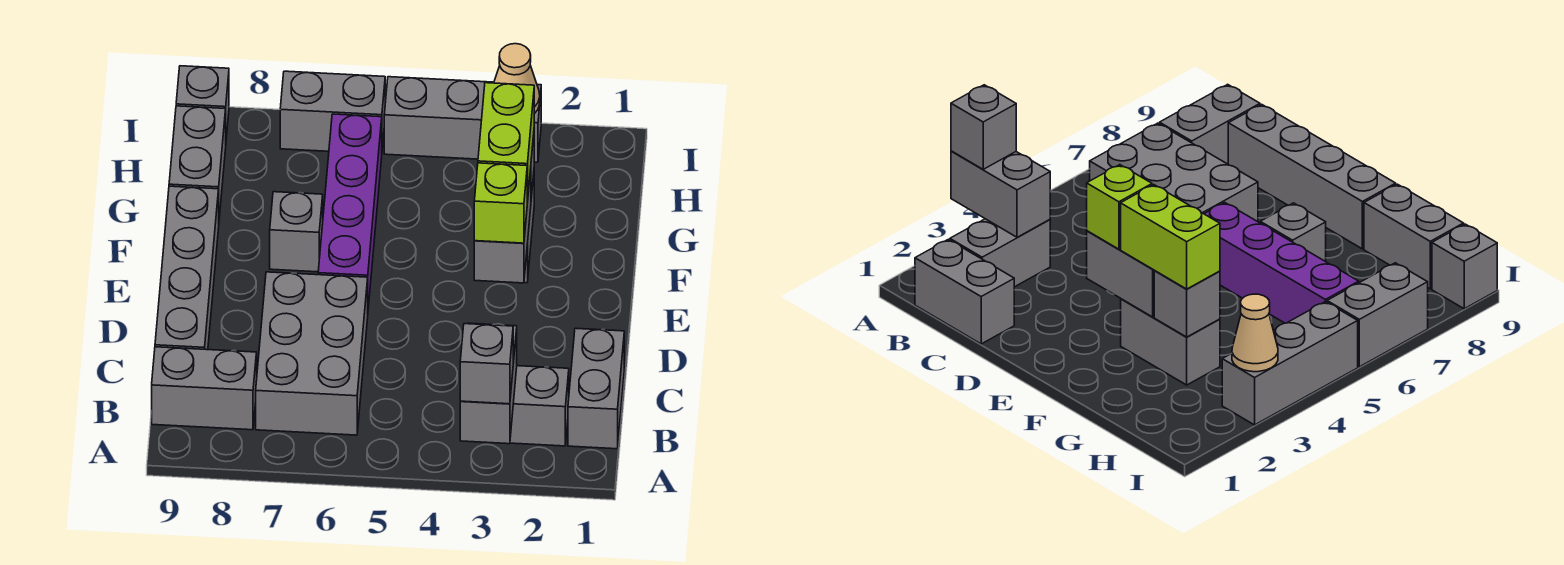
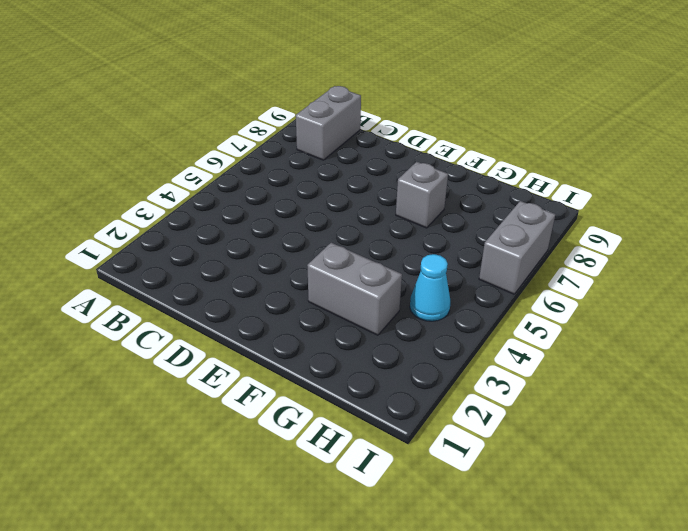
cyan cone H4 level 1 -> none
none -> grey brick B1:C1 level 1
none -> grey brick B2:B3 level 1
none -> grey brick B6:D7 level 1

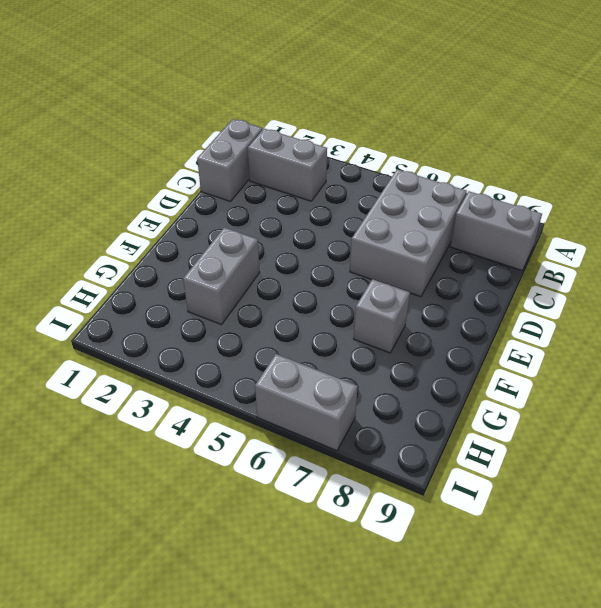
none -> grey brick C9:F9 level 1
none -> purple brick E6:H6 level 1
none -> grey brick G9:H9 level 1

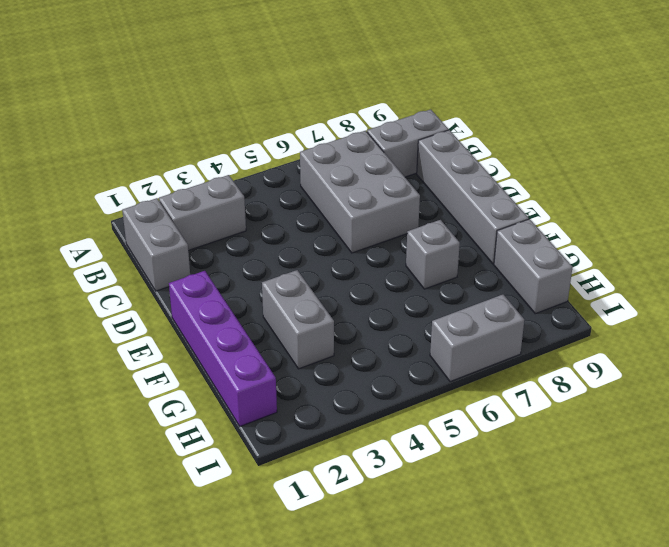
purple brick E1:H1 level 1 -> purple brick E6:H6 level 1
none -> grey brick I3:I5 level 1
none -> grey brick I9 level 1
none -> grey brick A3:B3 level 2

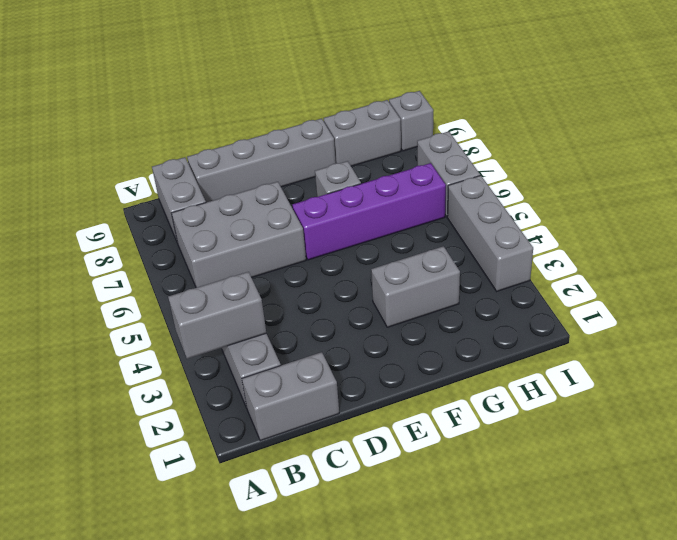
none -> grey brick E3:F3 level 2
none -> grey brick G3 level 2
none -> tan cone I3 level 2

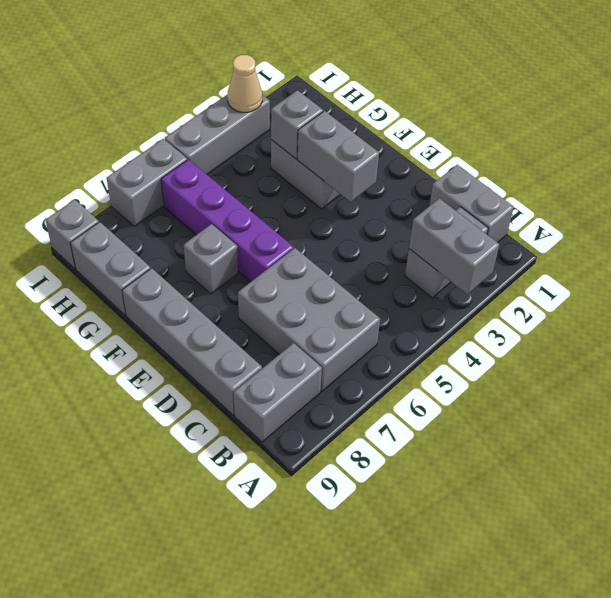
none -> grey brick A3 level 3
none -> lime brick E3 level 3
none -> lime brick F3:G3 level 3

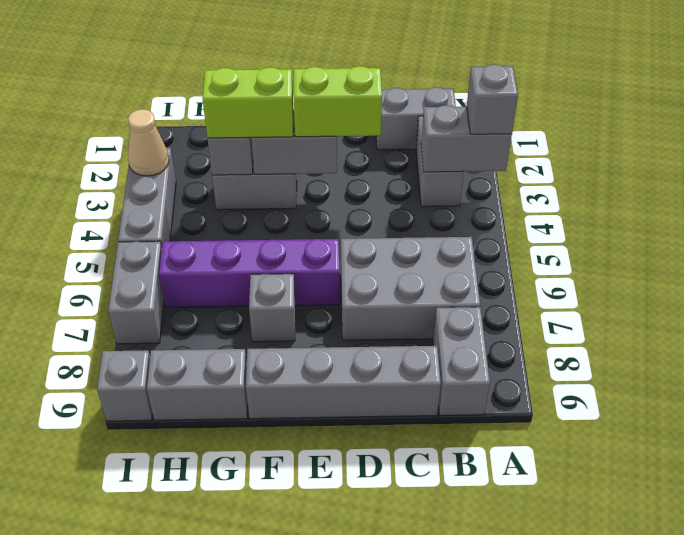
lime brick D3:E3 level 3 -> lime brick E3 level 3

